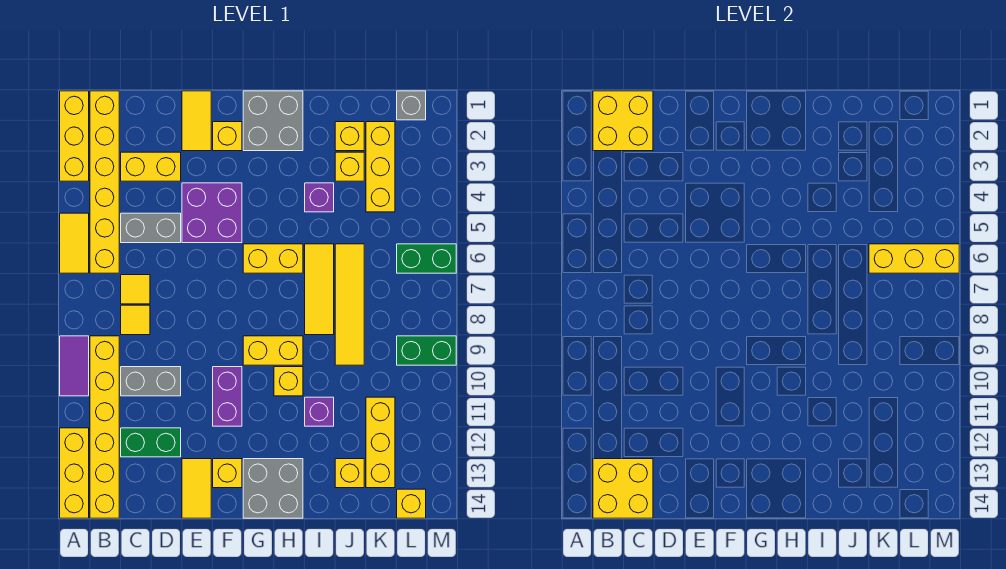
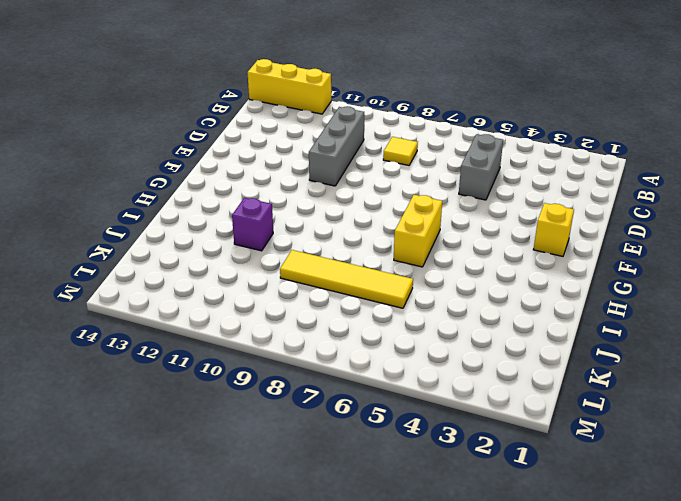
grey brick C10:E10 level 1 -> grey brick C10:D10 level 1
none -> yellow brick A1:A3 level 1
none -> yellow tile A5:A6 level 1
none -> purple tile A9:A10 level 1
none -> yellow brick B1:B6 level 1

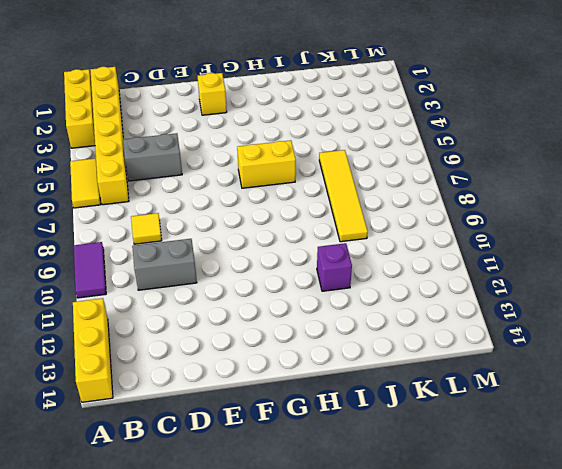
none -> yellow brick B9:B14 level 1
none -> yellow brick C3:D3 level 1
none -> yellow tile C7 level 1
none -> green brick C12:D12 level 1

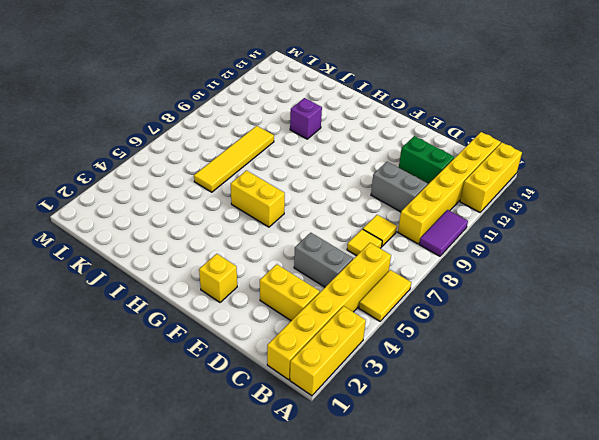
none -> yellow tile E1:E2 level 1
none -> purple brick E4:F5 level 1
none -> yellow tile E13:E14 level 1
none -> purple brick F10:F11 level 1

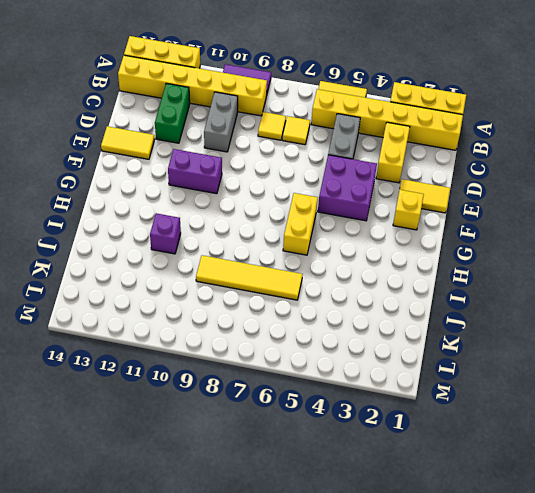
none -> yellow brick F13 level 1
none -> grey brick G1:H2 level 1
none -> yellow brick G9:H9 level 1
none -> grey brick G13:H14 level 1

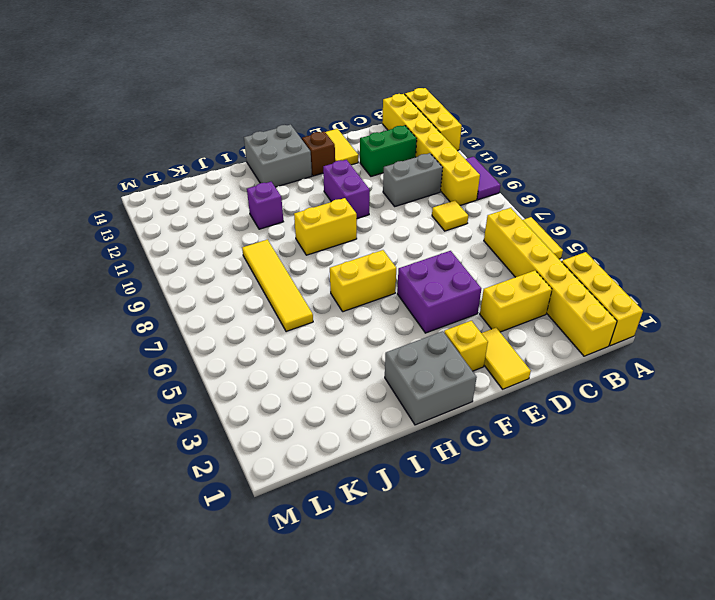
brown brick F13 level 1 -> yellow brick F13 level 1
none -> grey brick C5:D5 level 1
none -> yellow tile C7 level 1
none -> yellow brick H10 level 1
none -> purple brick I4 level 1

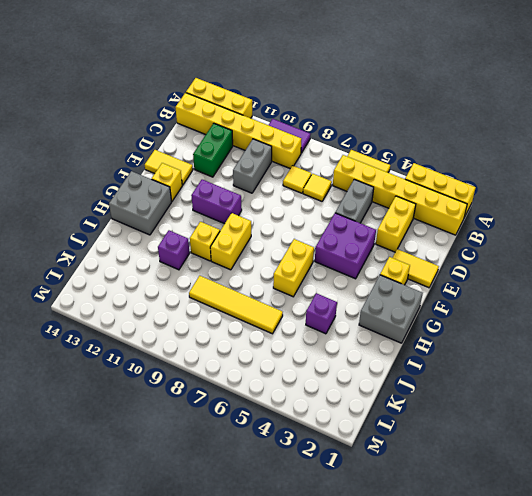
none -> yellow tile I6:I8 level 1
none -> yellow brick J2 level 1
none -> yellow brick J3 level 1
none -> yellow brick J13 level 1

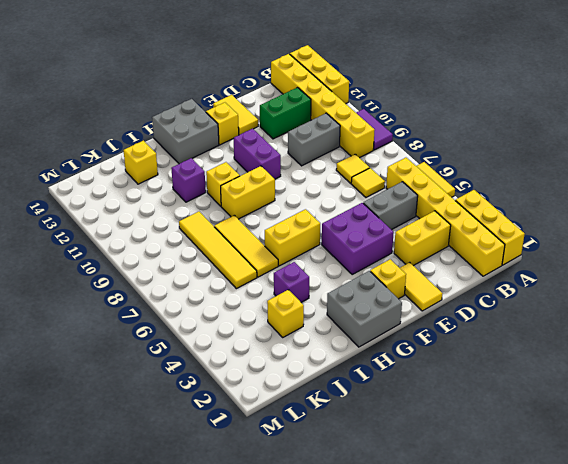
none -> yellow brick J2 level 1
none -> yellow brick K2:K4 level 1
none -> yellow brick K11:K13 level 1
none -> grey brick L1 level 1

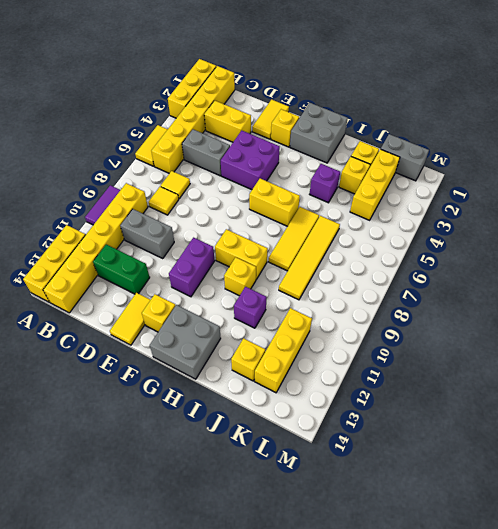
grey brick K1:L1 level 1 -> grey brick L1 level 1
none -> green brick L6:M6 level 1
none -> green brick L9:M9 level 1
none -> yellow brick L14 level 1
none -> yellow brick B1:C2 level 2

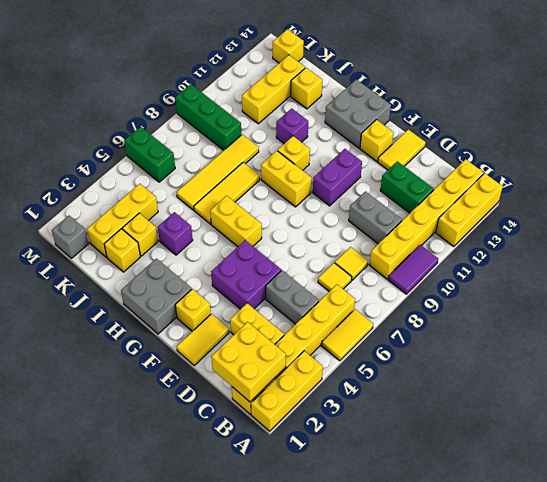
green brick K9:M9 level 1 -> green brick L9:M9 level 1
none -> yellow brick B13:C14 level 2
none -> yellow brick K6:M6 level 2

